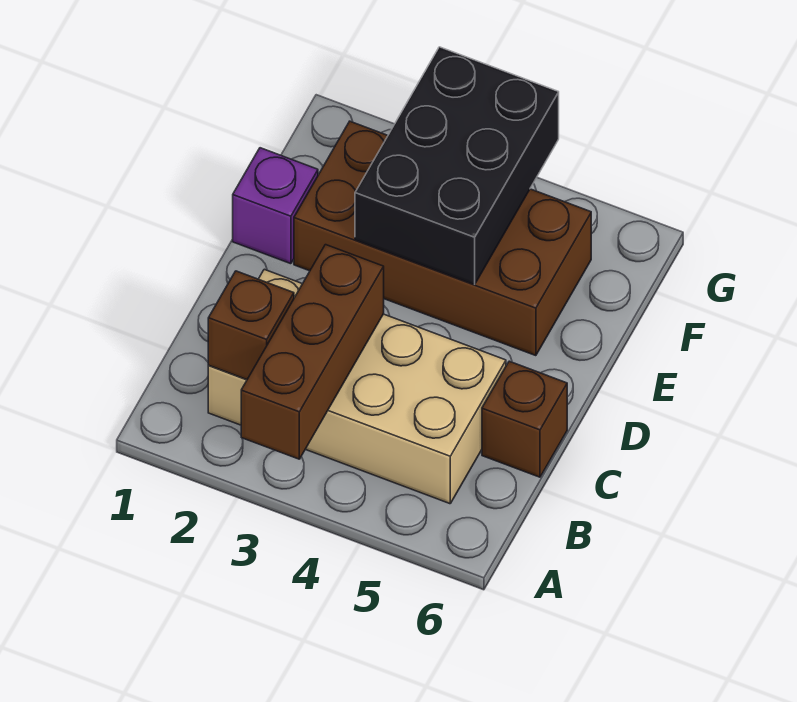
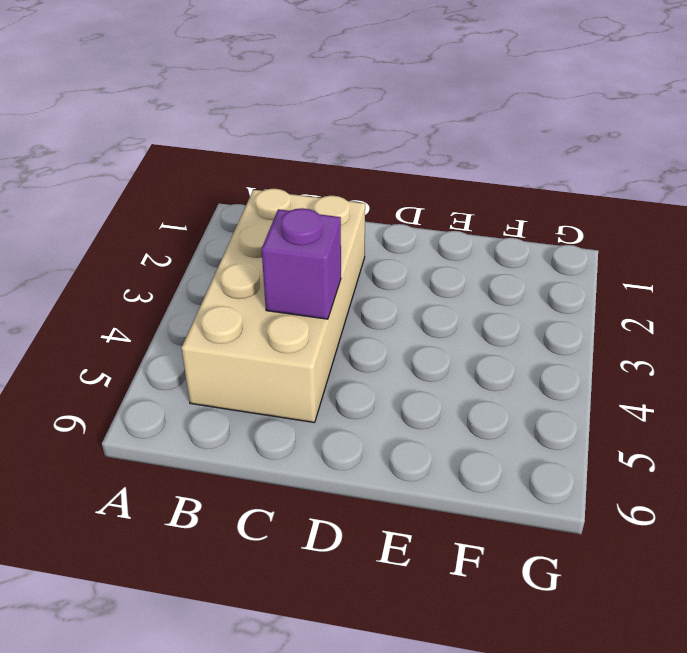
purple brick C4 level 2 -> purple brick E1 level 1
none -> brown brick C6 level 1
none -> brown brick E2:F5 level 1

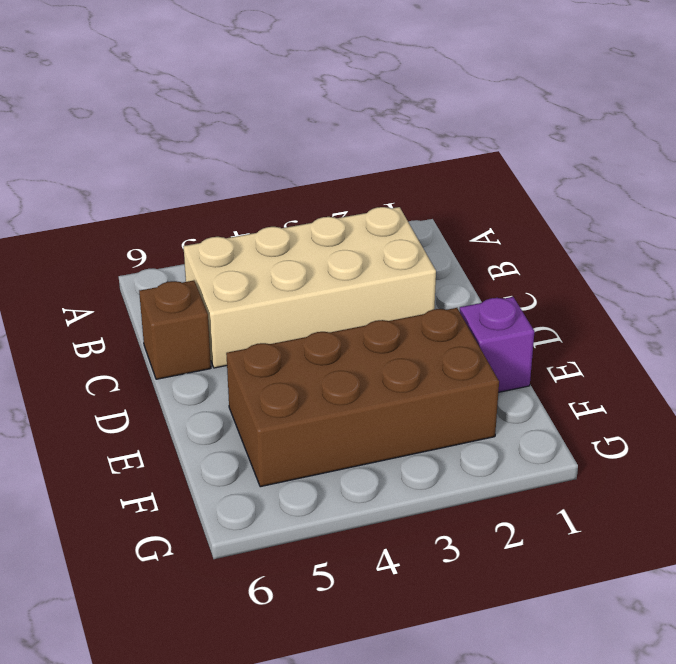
none -> brown brick A3:C3 level 2
none -> brown brick B2 level 2

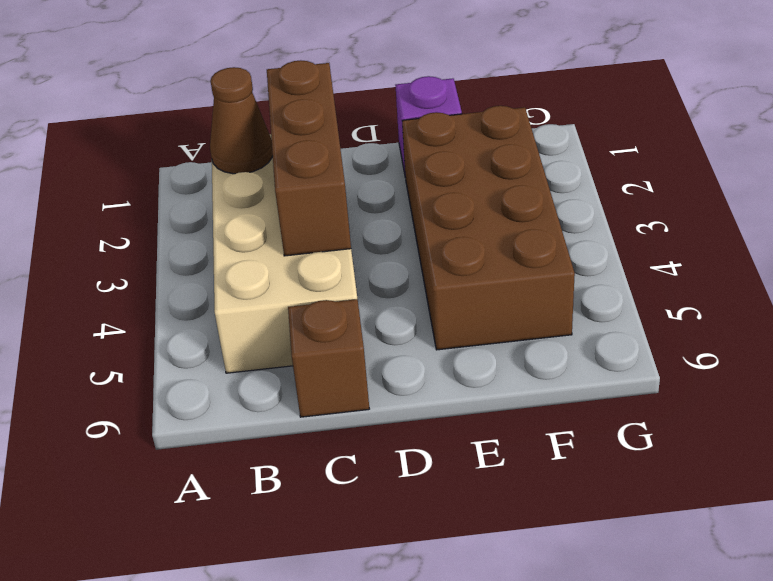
brown cone B2 level 2 -> brown brick B2 level 2
brown brick C2:C4 level 2 -> brown brick A3:C3 level 2
none -> black brick E3:G4 level 2

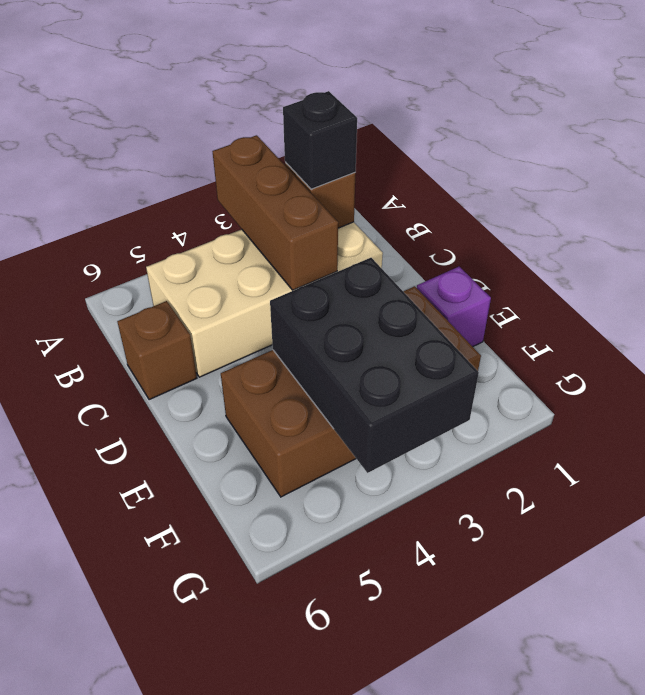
black brick B2 level 3 -> none

